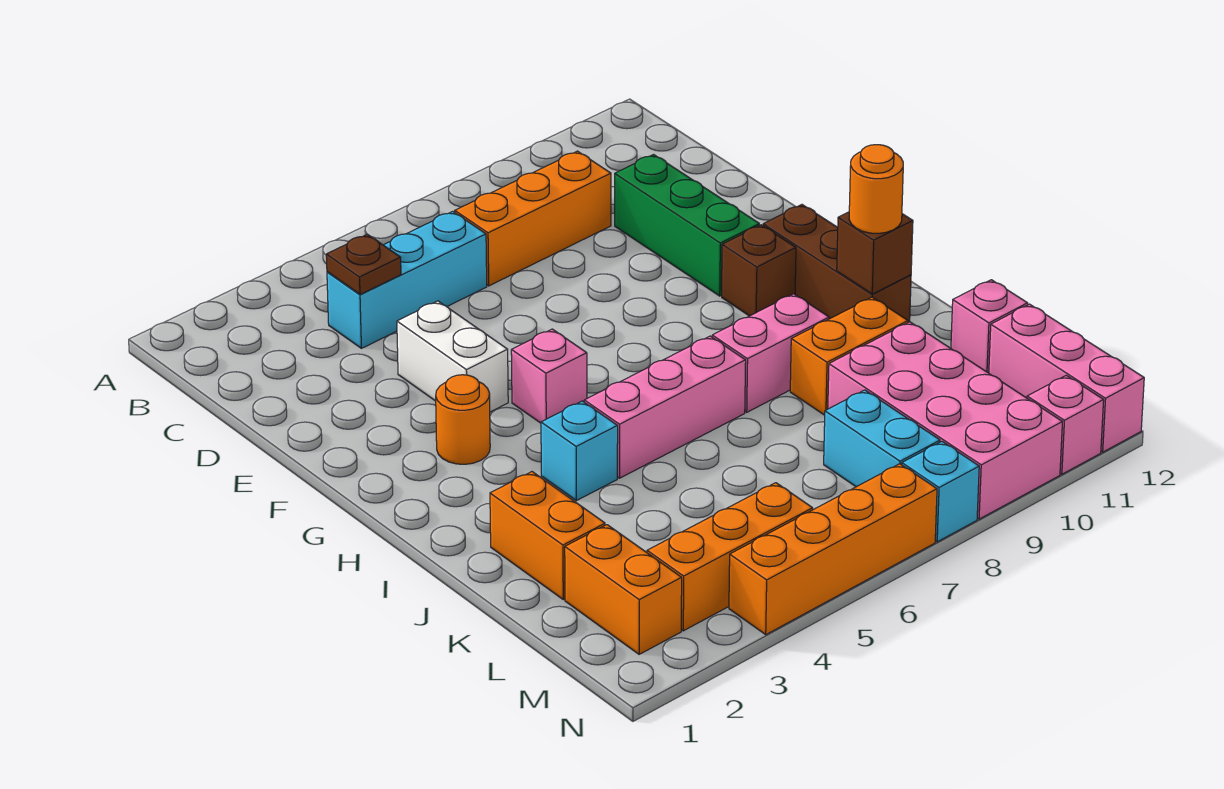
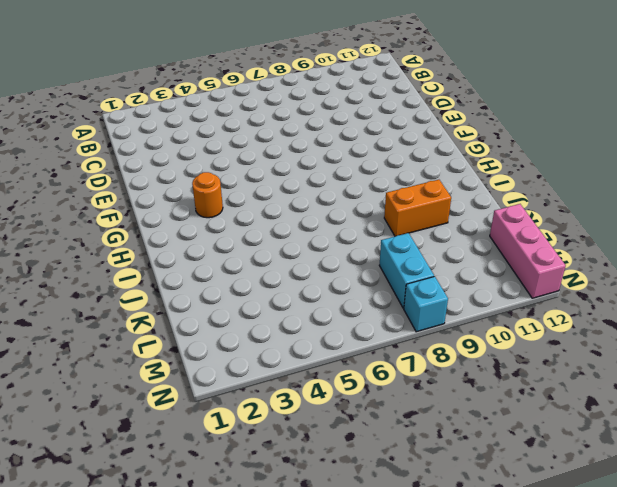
none -> cyan brick C4:C6 level 1
none -> orange brick C7:C9 level 1
none -> green brick D10:F10 level 1

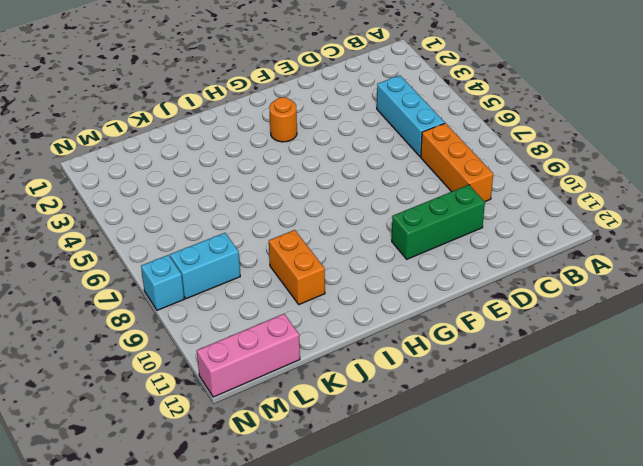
none -> white brick E4:F4 level 1
none -> pink brick G5 level 1
none -> brown brick G10 level 1

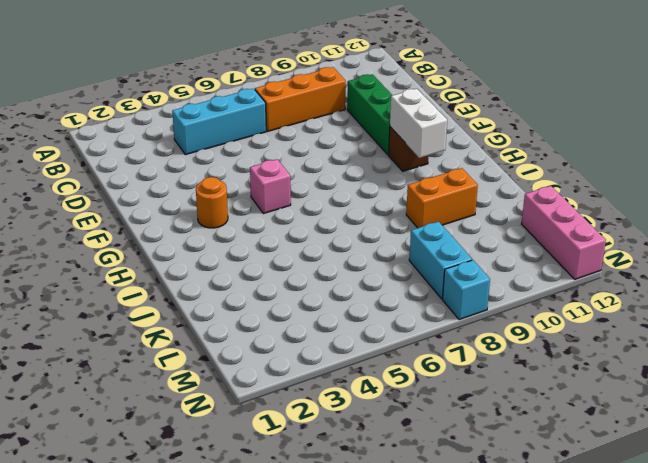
white brick G10:H10 level 2 -> white brick E4:F4 level 1
none -> brown brick G11:I11 level 1
none -> cyan brick I4 level 1
none -> pink brick I5:I7 level 1

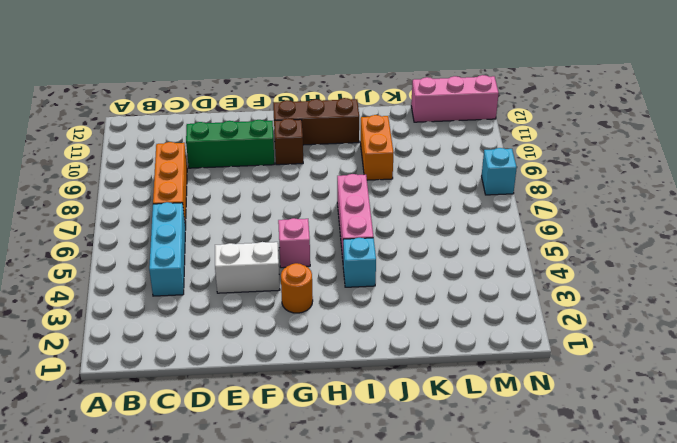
none -> pink brick I8:I9 level 1
none -> orange brick J2:K2 level 1
none -> pink brick K9:N10 level 1

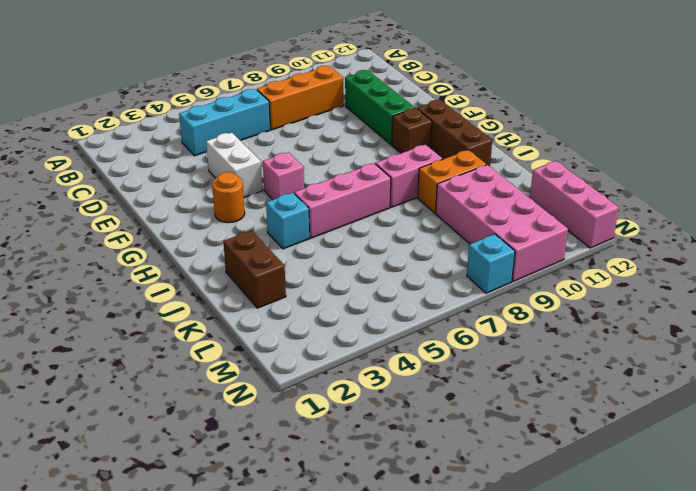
brown brick J2:K2 level 1 -> orange brick J2:K2 level 1
none -> pink brick K12 level 1
none -> orange brick L2:M2 level 1
none -> cyan brick L8:M8 level 1

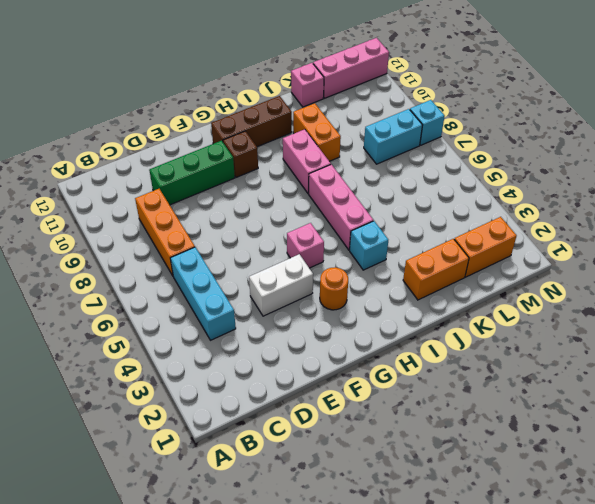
none -> pink brick K9:N10 level 1
none -> orange brick M3:M5 level 1
none -> orange brick N4:N7 level 1

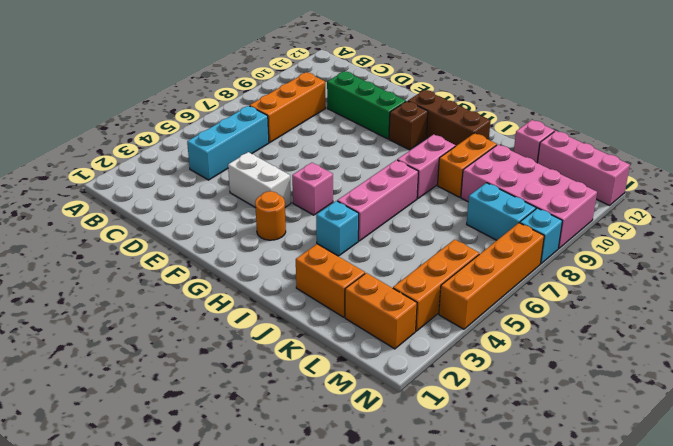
none -> pink brick N11 level 1
none -> brown plate C4 level 2
none -> brown brick I11 level 2

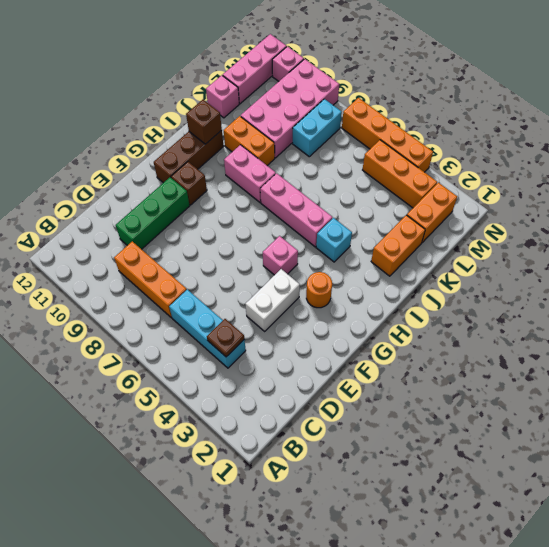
none -> cyan brick N8 level 1
none -> orange round brick I11 level 3

